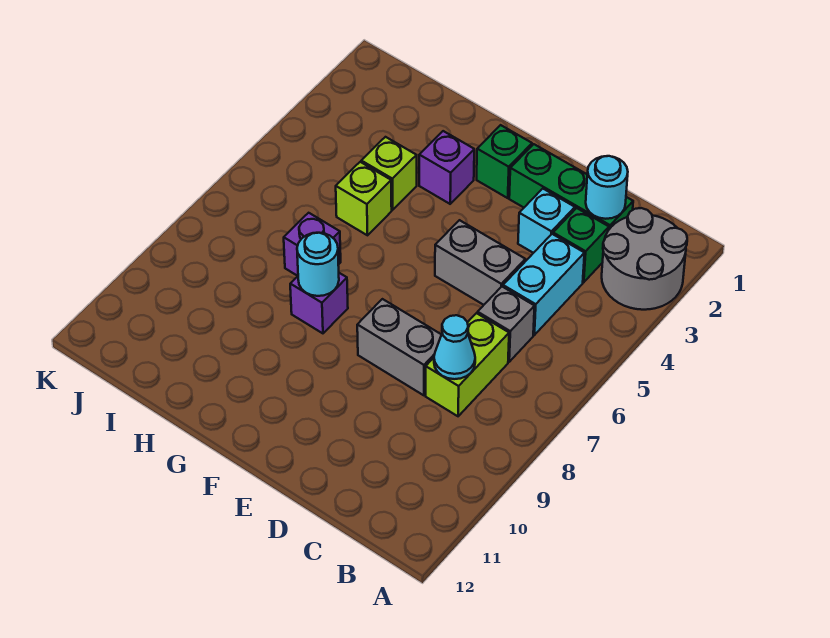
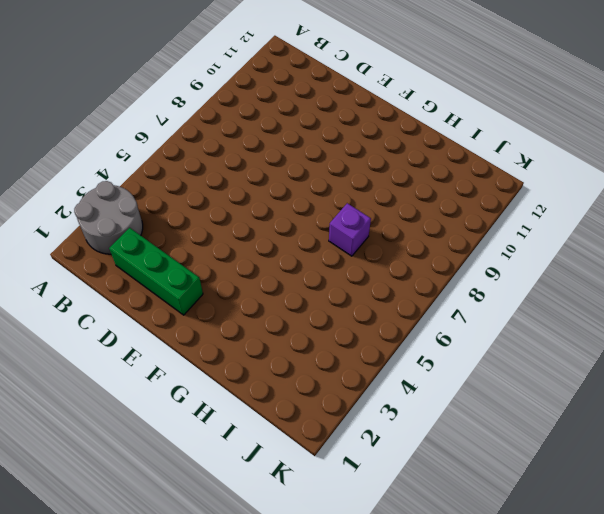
none -> green brick C3 level 1
none -> cyan brick C4:C5 level 1
none -> grey brick C6 level 1

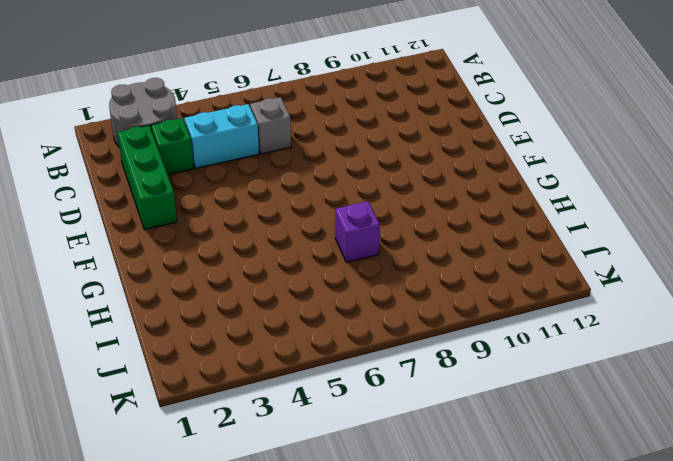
none -> lime brick C7:C8 level 1
none -> cyan brick D3 level 1
none -> grey brick D5:E5 level 1

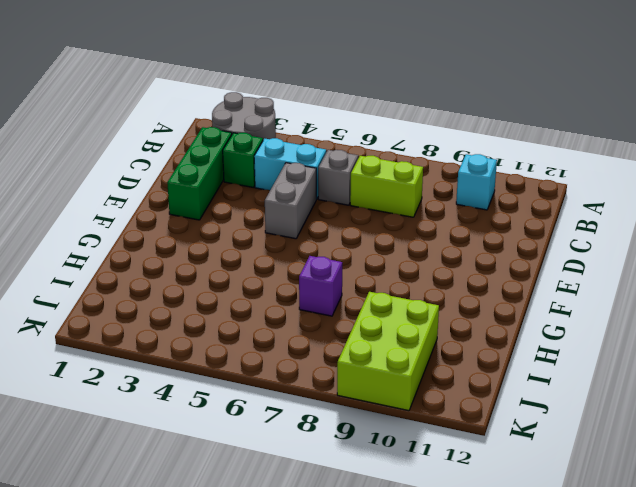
cyan brick B10 level 1 -> cyan brick D3 level 1
lime brick I9:K10 level 1 -> none
none -> grey brick D8:E8 level 1
none -> green brick F2 level 1
none -> purple brick G3 level 1

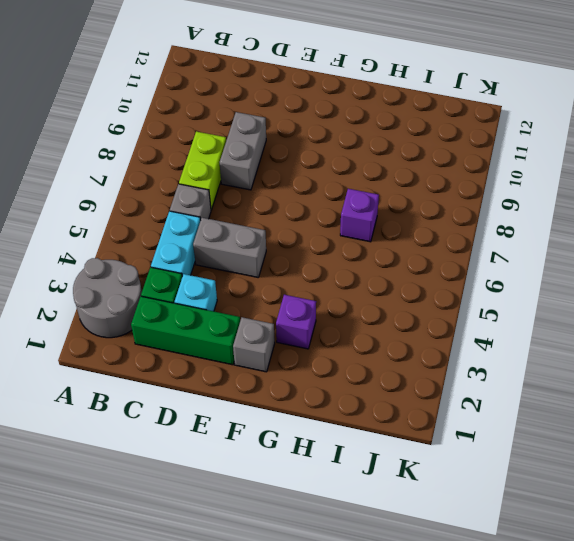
grey brick D8:D9 level 1 -> grey brick D8:E8 level 1
grey brick F2 level 1 -> green brick F2 level 1
none -> purple brick G8 level 1
none -> lime brick H4 level 1
none -> lime brick H5 level 1

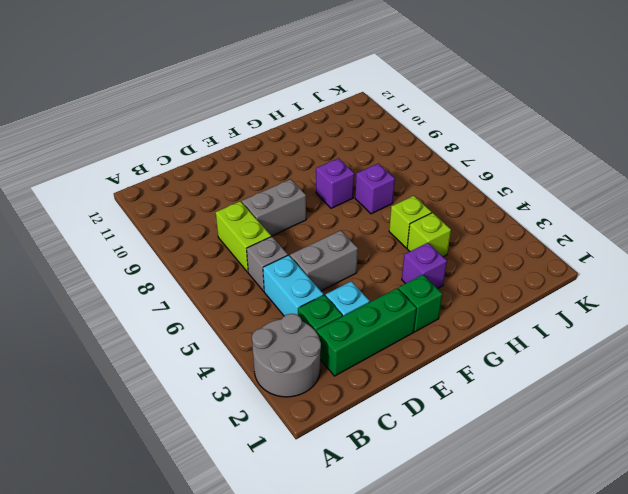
none -> cyan round brick C2 level 2
none -> cyan cone C8 level 2
none -> cyan round brick G8 level 2

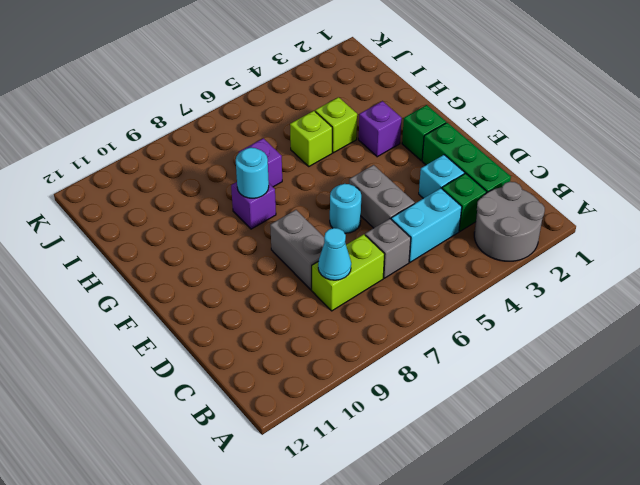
cyan round brick E6 level 1 -> cyan round brick C2 level 2

